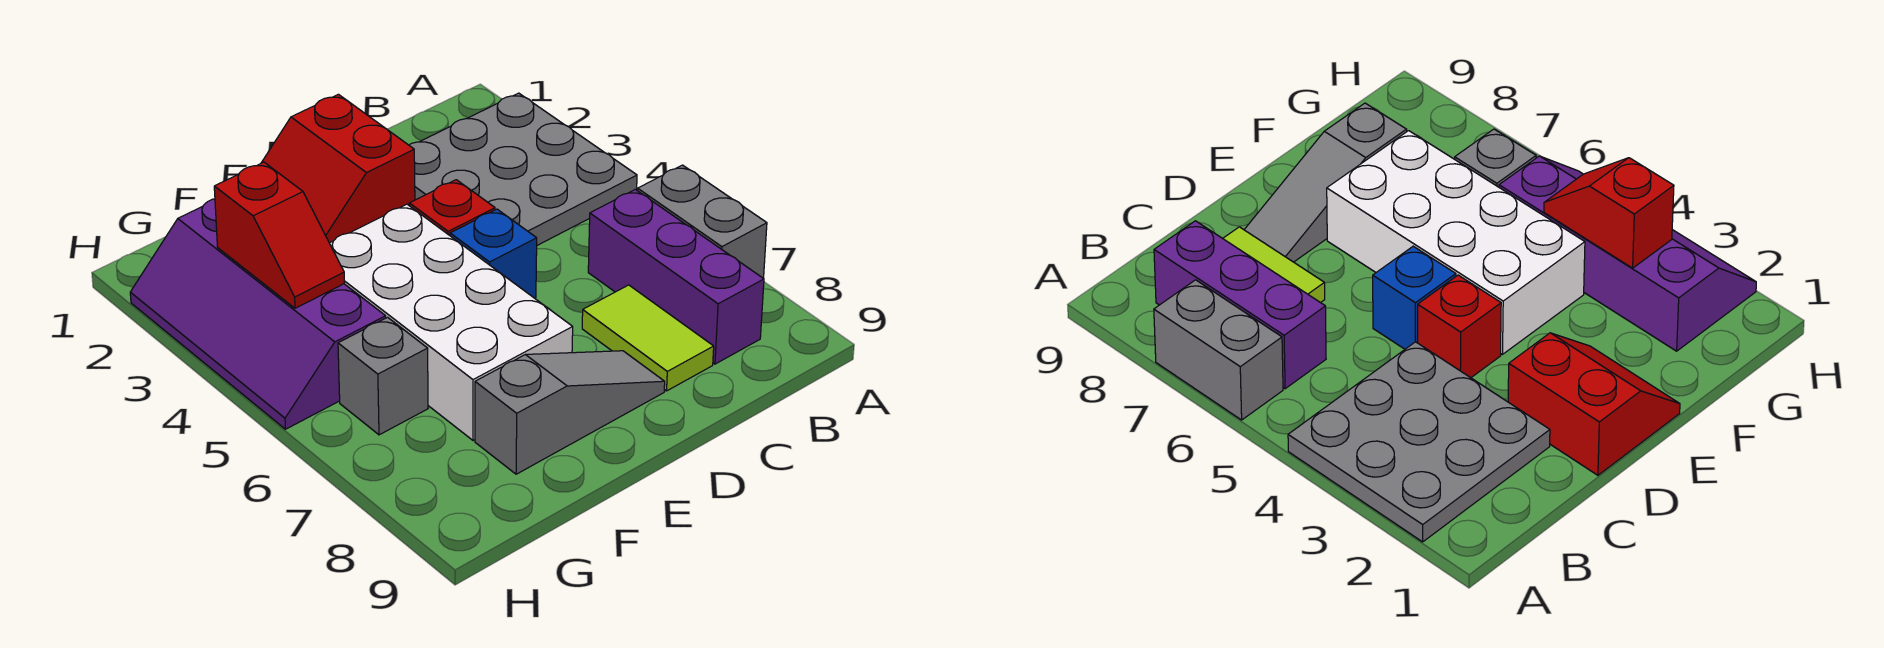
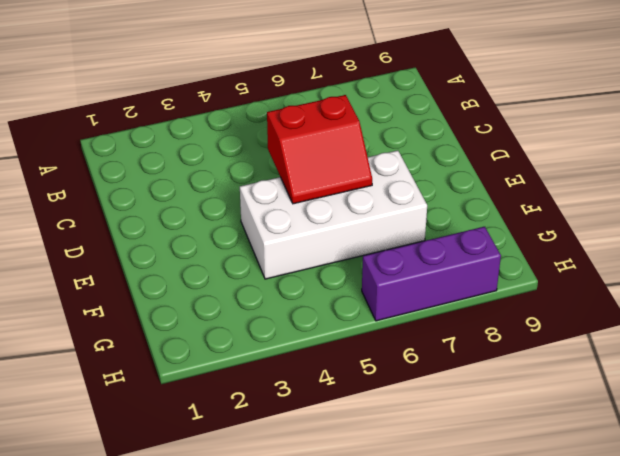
red slope D5:E6 level 2 top D -> red slope D1:E2 level 1 top D
purple brick H6:H8 level 1 -> purple brick B6:B8 level 1
none -> grey plate A2:C4 level 1
none -> grey brick A6:A7 level 1
none -> lime tile C7:C8 level 1

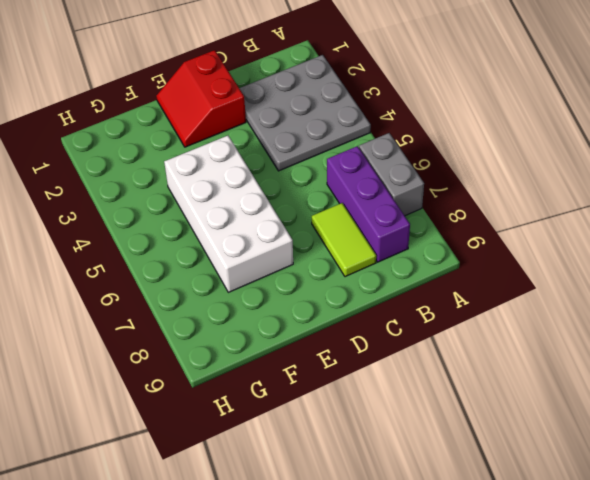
none -> red brick D4 level 1
none -> blue brick D5 level 1
none -> grey slope D8:F8 level 1 top F

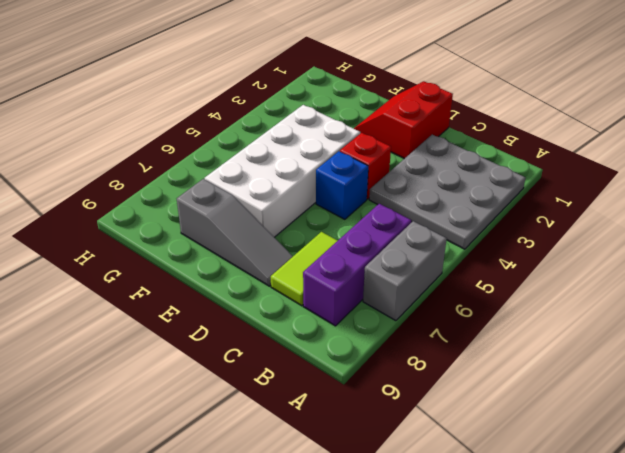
none -> purple slope G2:H5 level 1 top G
none -> grey brick G6 level 1
none -> red slope G3:G4 level 2 top 3

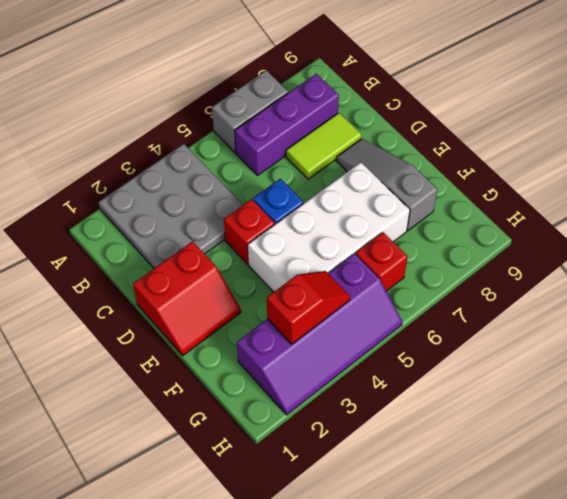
red brick G6 level 1 -> grey brick G6 level 1

